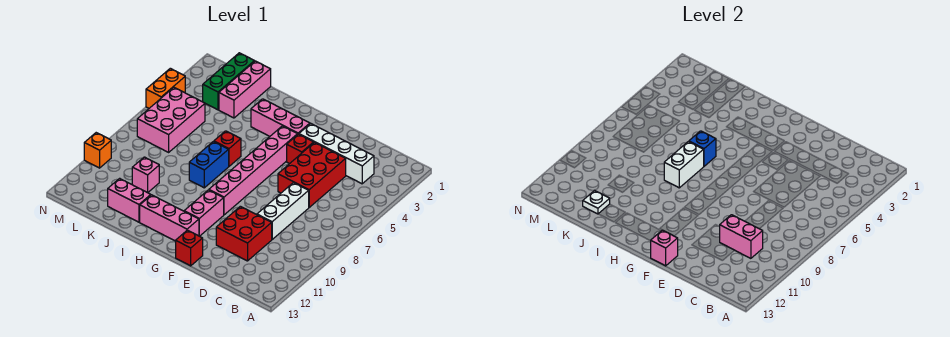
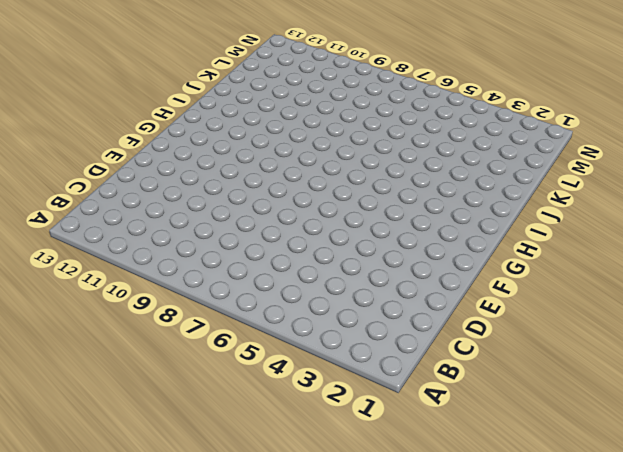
none -> white brick C3:F3 level 1
none -> red brick D4:E6 level 1
none -> white brick D7:D9 level 1

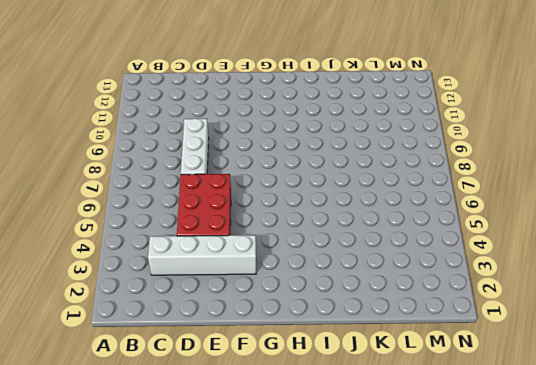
none -> red brick D10:E11 level 1
none -> red brick F4 level 1
none -> red brick F13 level 1

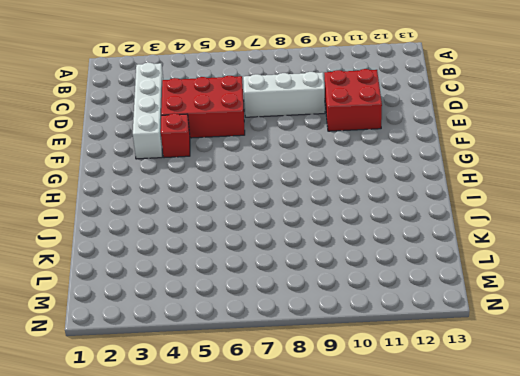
none -> red brick F13 level 1
none -> pink brick G3:I3 level 1
none -> pink brick G4:G9 level 1

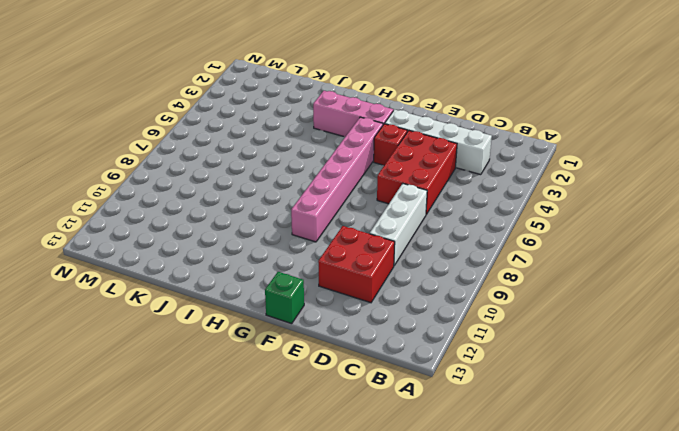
green brick F13 level 1 -> red brick F13 level 1
none -> pink brick G10:G11 level 1
none -> pink brick G12:I12 level 1
none -> red brick I6 level 1

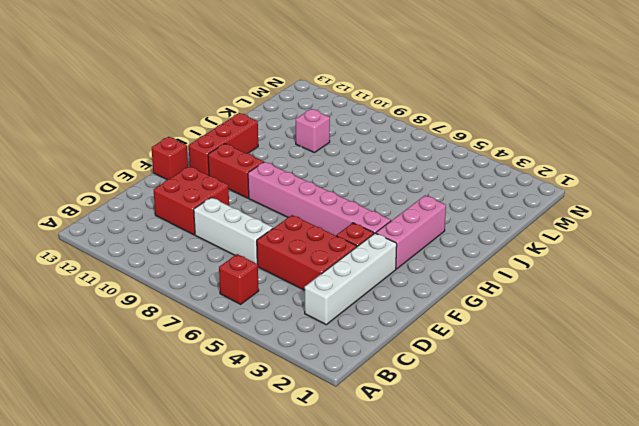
red brick B6 level 1 -> red brick I6 level 1
red brick G10:G11 level 1 -> pink brick G10:G11 level 1
red brick G12:I12 level 1 -> pink brick G12:I12 level 1
none -> blue brick I7:I8 level 1
none -> pink brick J12:K12 level 1
none -> pink brick K1:K3 level 1

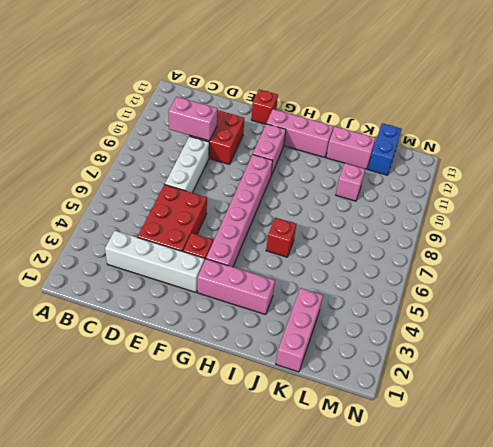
blue brick L12:L13 level 1 -> blue brick I7:I8 level 1
none -> green brick L1:L3 level 1
none -> pink brick L5:M7 level 1
none -> orange brick N4:N5 level 1

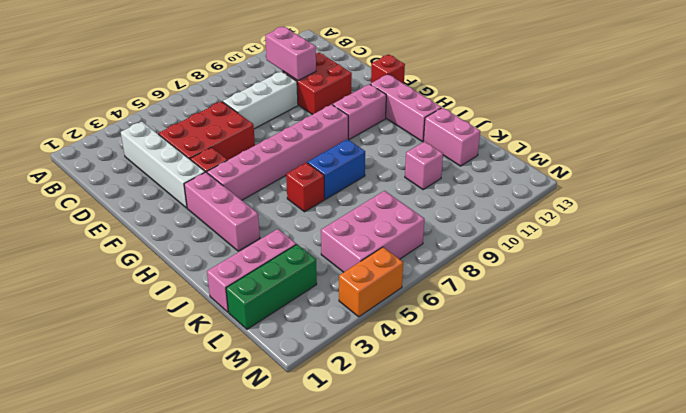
none -> orange brick N10 level 1
none -> pink brick F13 level 2
none -> blue brick I6 level 2

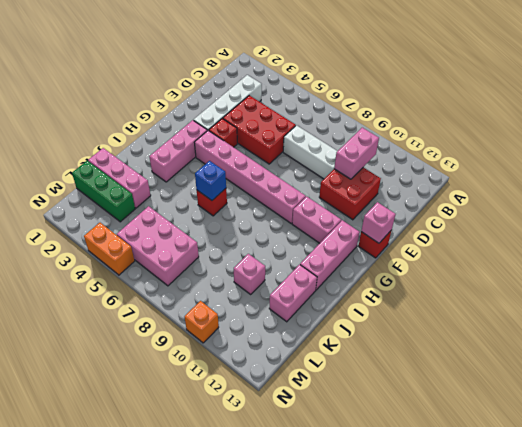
none -> blue brick I7:I8 level 1
none -> white brick I7:I8 level 2
none -> white plate K12 level 2

